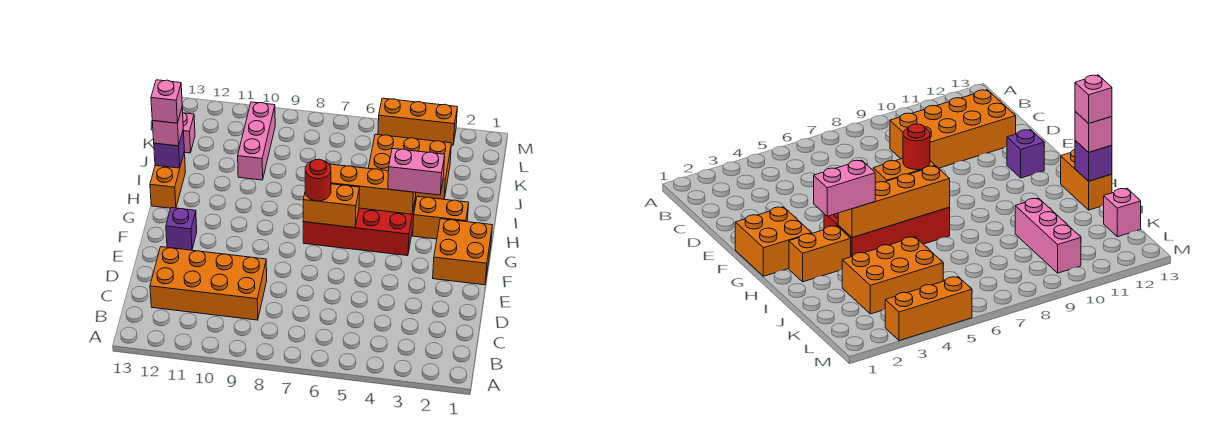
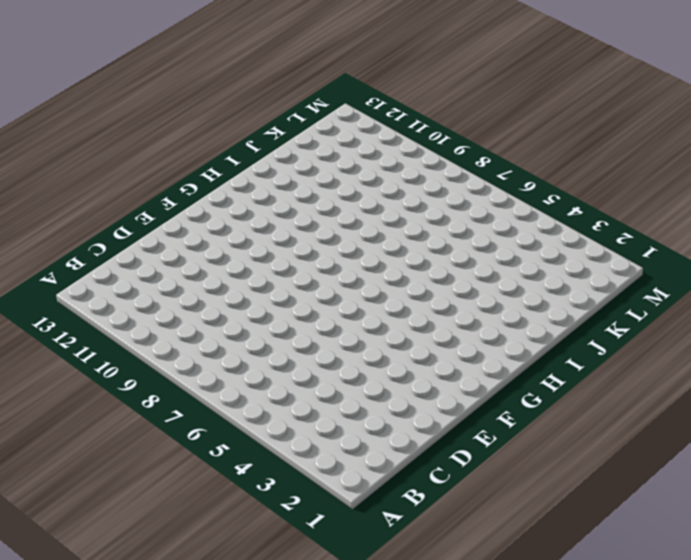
none -> orange brick C9:D12 level 1
none -> orange brick F1:G2 level 1
none -> purple brick F12 level 1

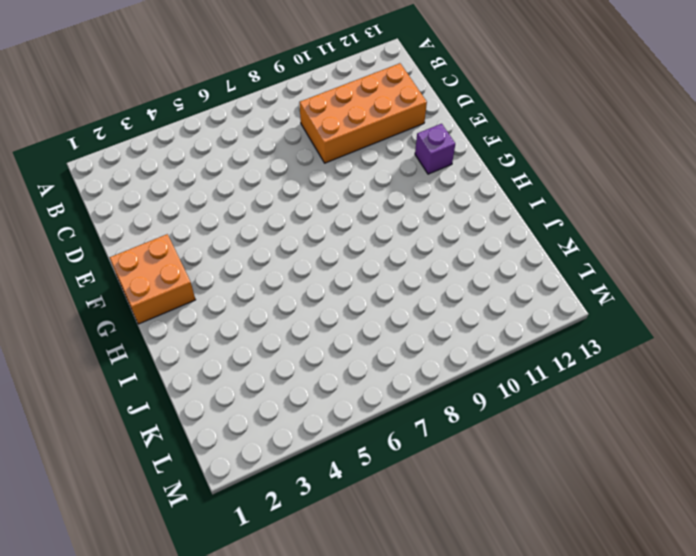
none -> red brick G4:H7 level 1
none -> orange brick H2:H3 level 1
none -> orange brick H13:I13 level 1

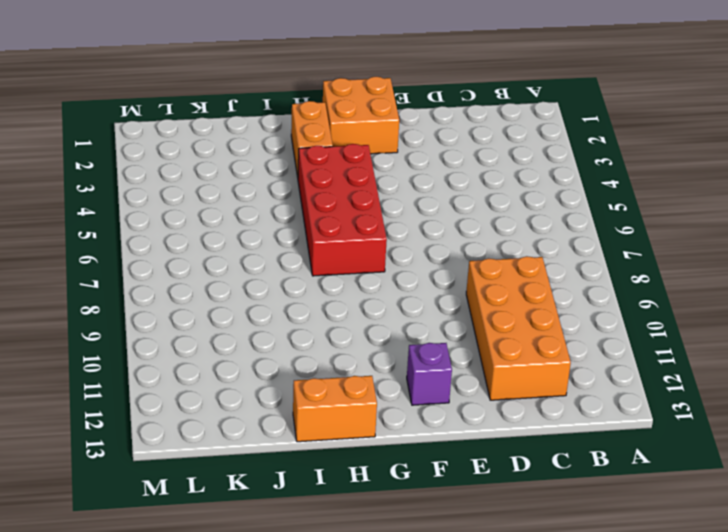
none -> orange brick J3:K5 level 1
none -> pink brick J10:L10 level 1
none -> pink brick K13 level 1

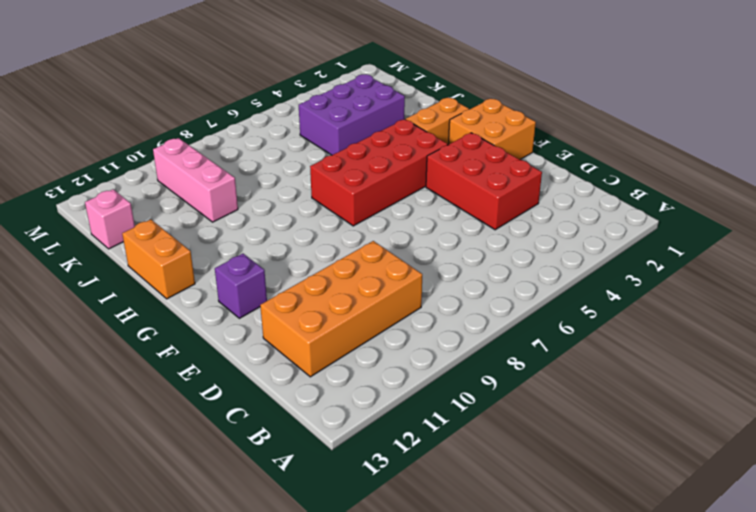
red brick D3:F4 level 1 -> none
purple brick J3:K5 level 1 -> orange brick J3:K5 level 1
none -> orange brick M3:M5 level 1
none -> orange brick G6:G7 level 2
none -> orange brick H4:H7 level 2

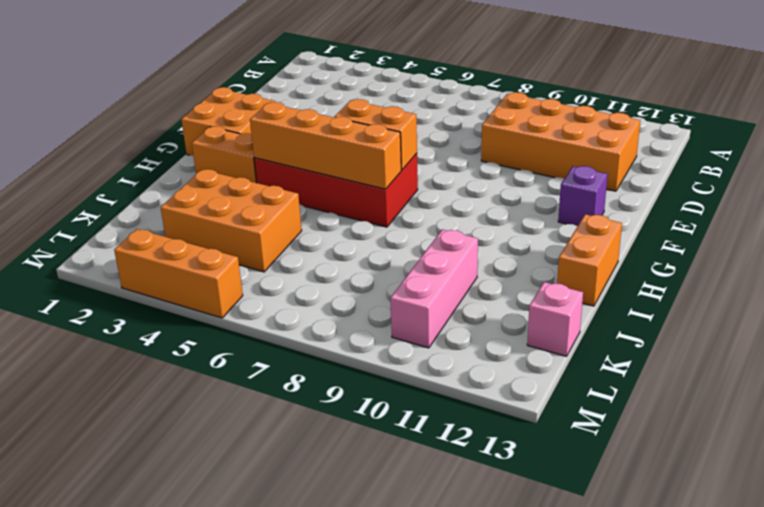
none -> purple brick I13 level 2
none -> red round brick G7 level 3
none -> pink brick H3:H4 level 3

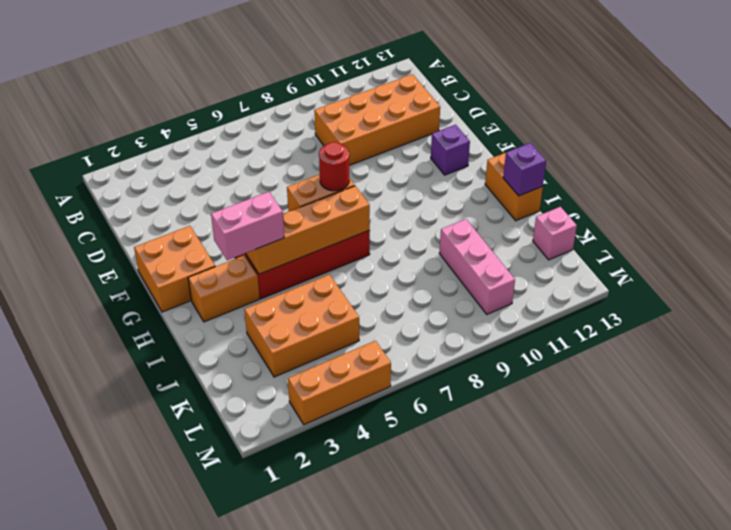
none -> pink brick I13 level 3
none -> pink brick I13 level 4

